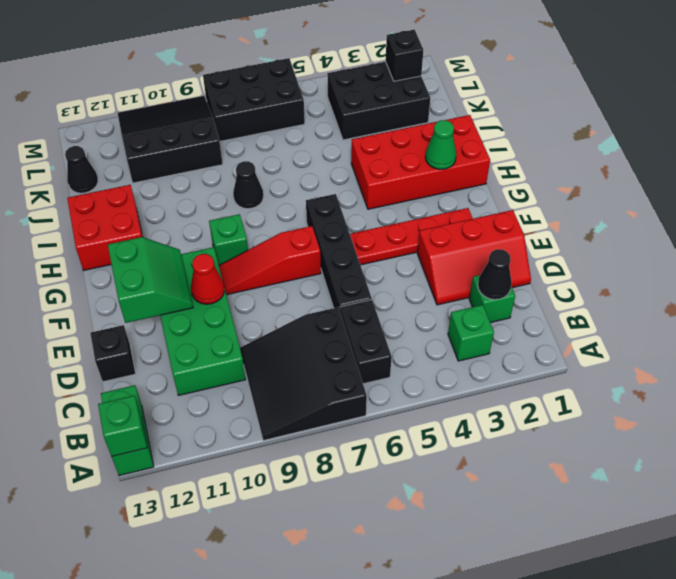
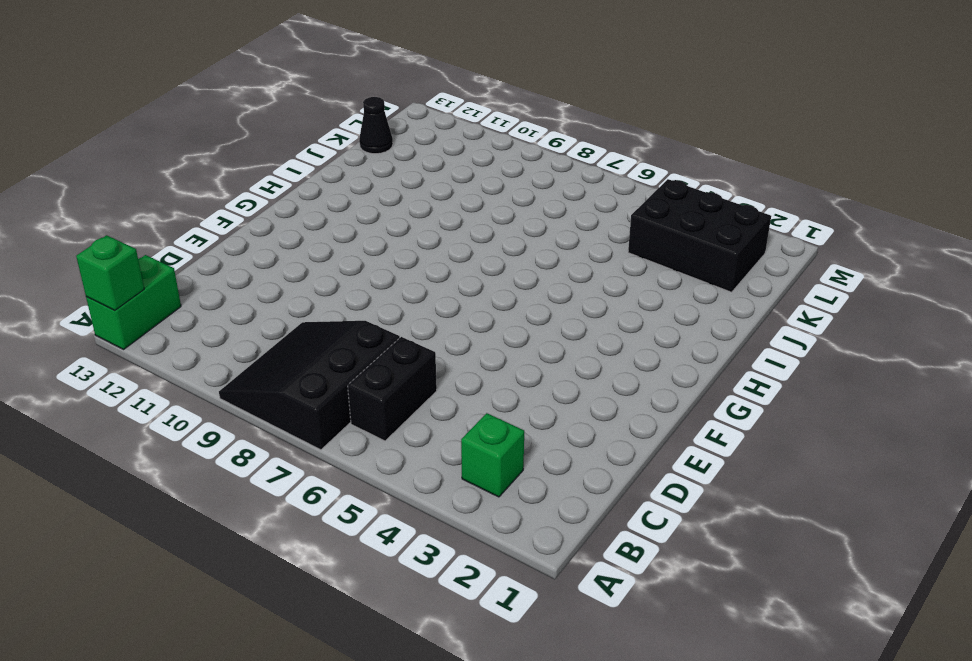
none -> green brick C2 level 1
none -> green brick C10:F11 level 1
none -> red slope D1:E3 level 1 top E

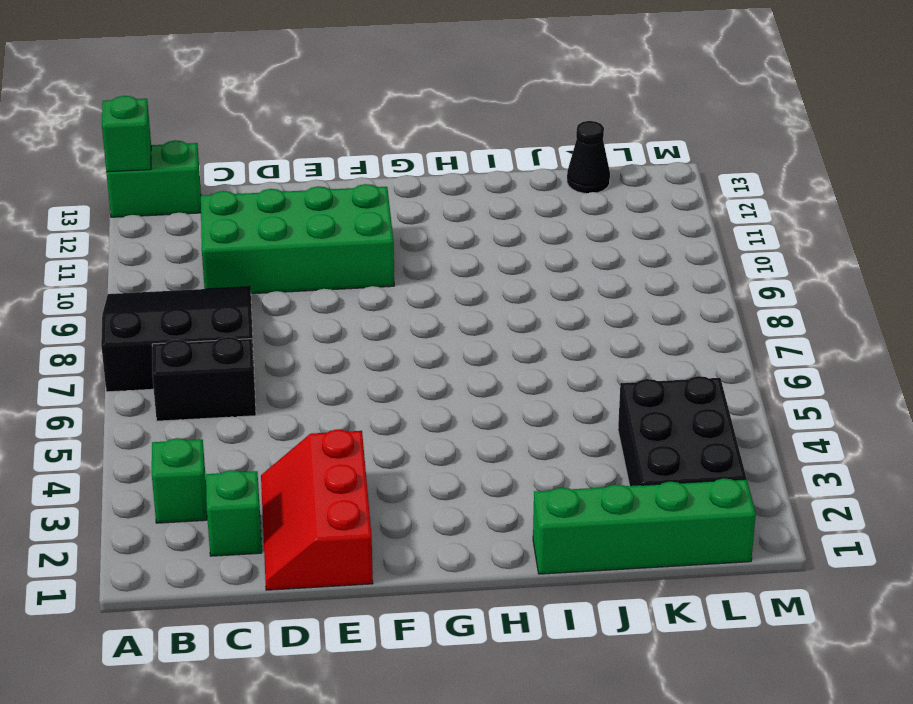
green brick I1:L1 level 1 -> red brick H1:I4 level 1
none -> black brick D6:G6 level 1
none -> black brick D13 level 1
none -> red plate F2:F5 level 1

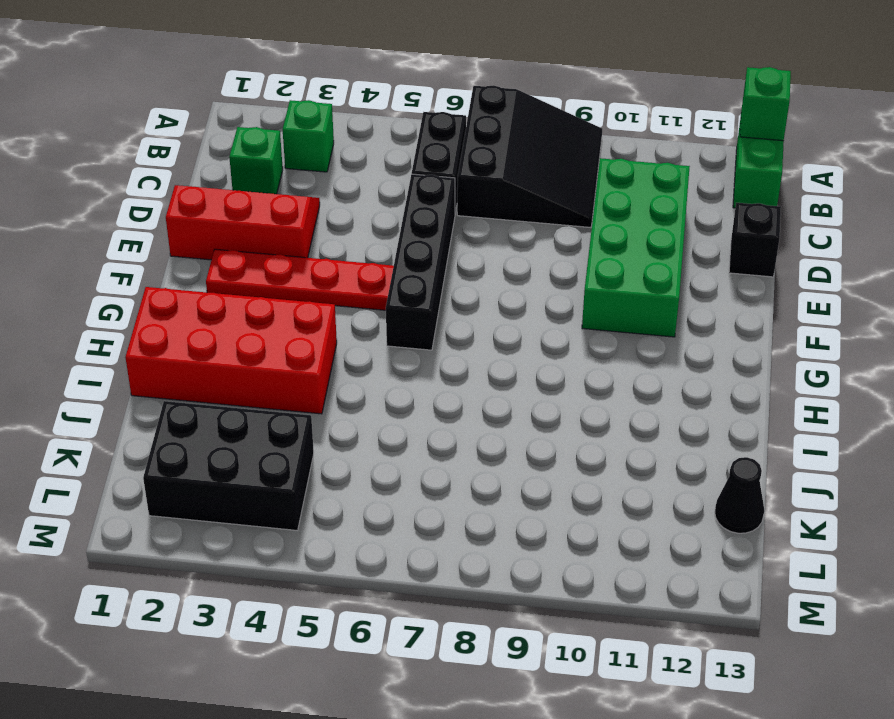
none -> red slope F7:F9 level 1 top 7
none -> green brick G9 level 1
none -> red brick H12:I13 level 1

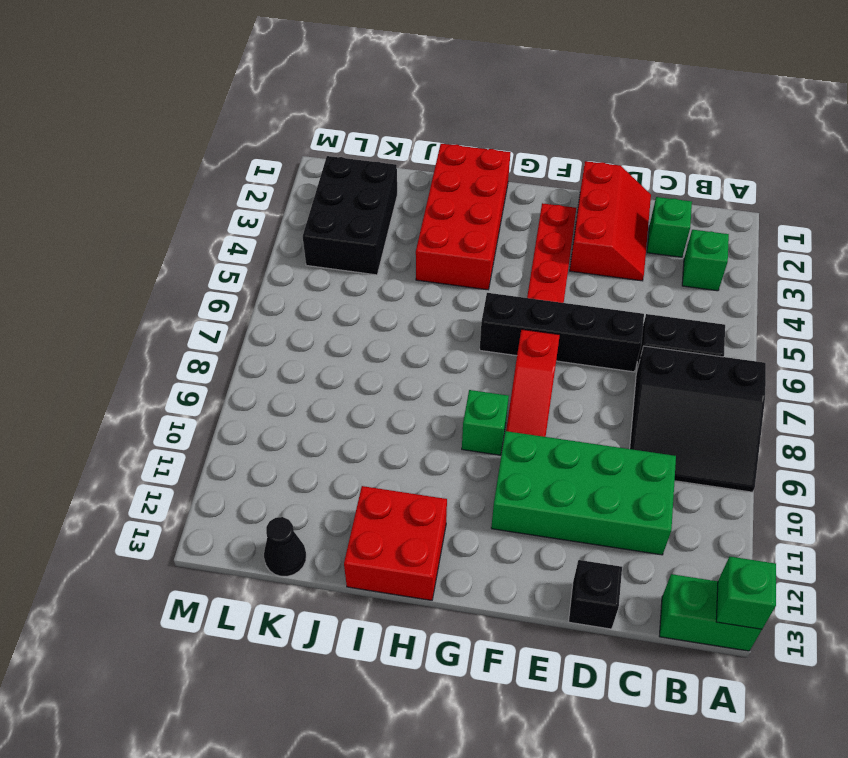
none -> black cone I8 level 1
none -> black slope K9:M11 level 1 top K
none -> black brick L6:M8 level 1

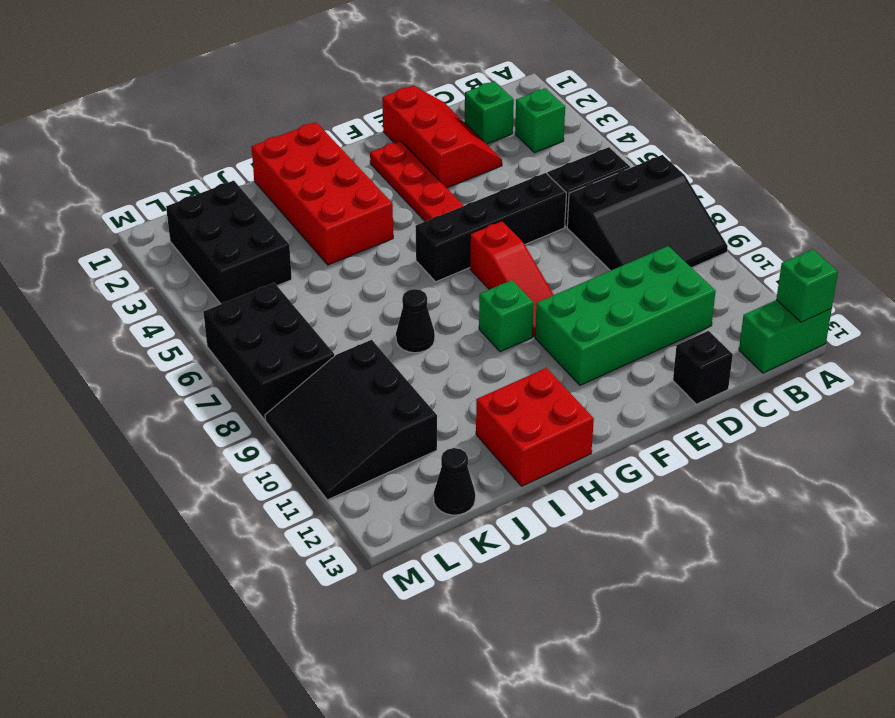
none -> black cone C2 level 2
none -> red cone E10 level 2
none -> green slope E11:F12 level 2 top 12

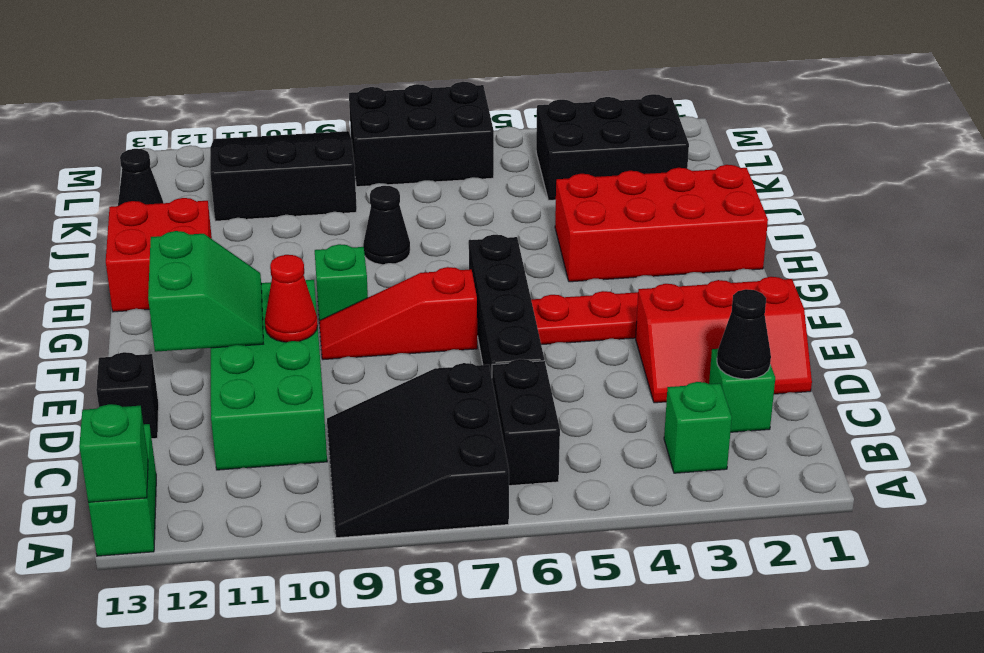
none -> green cone H2 level 2
none -> black brick L2 level 2

